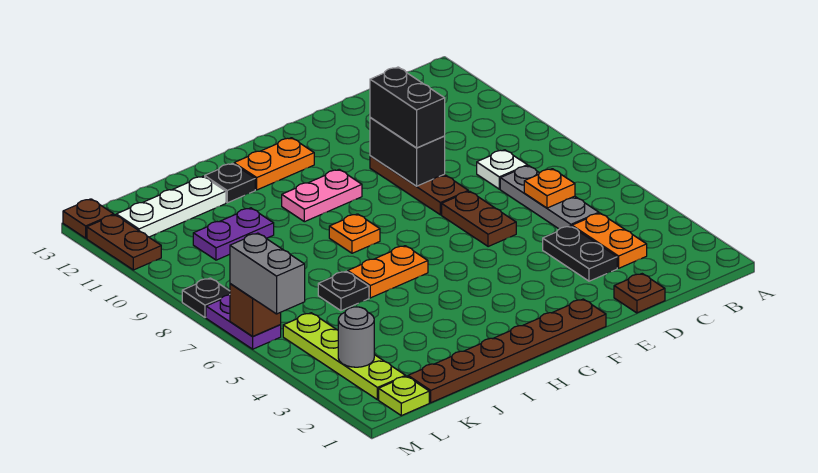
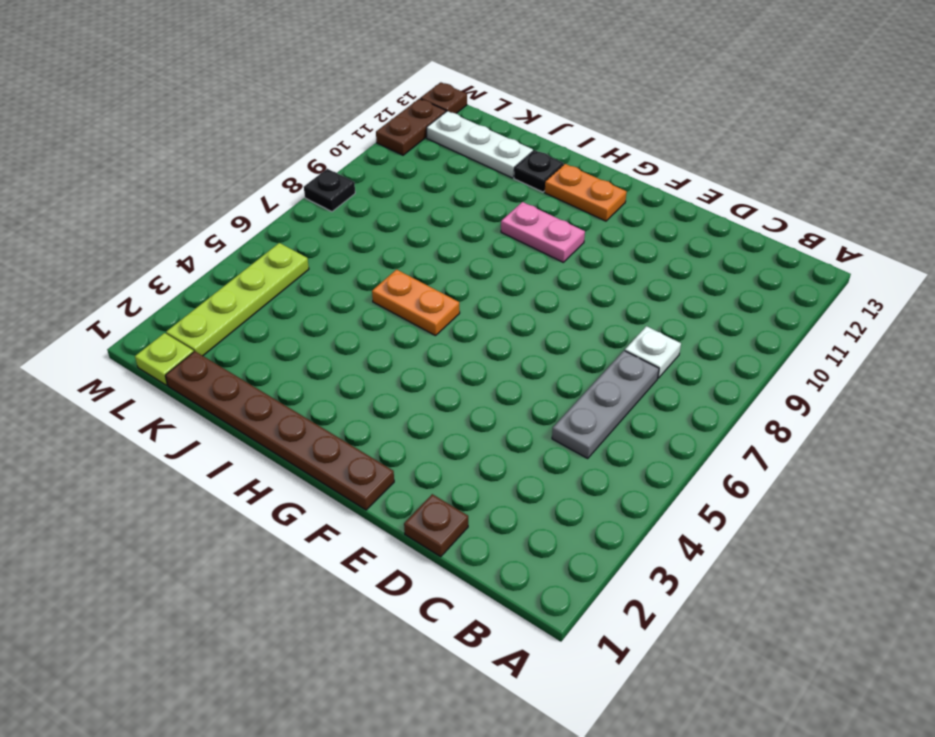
none -> orange plate C3:C4 level 1
none -> black plate D3:D4 level 1
none -> brown plate E6:E7 level 1

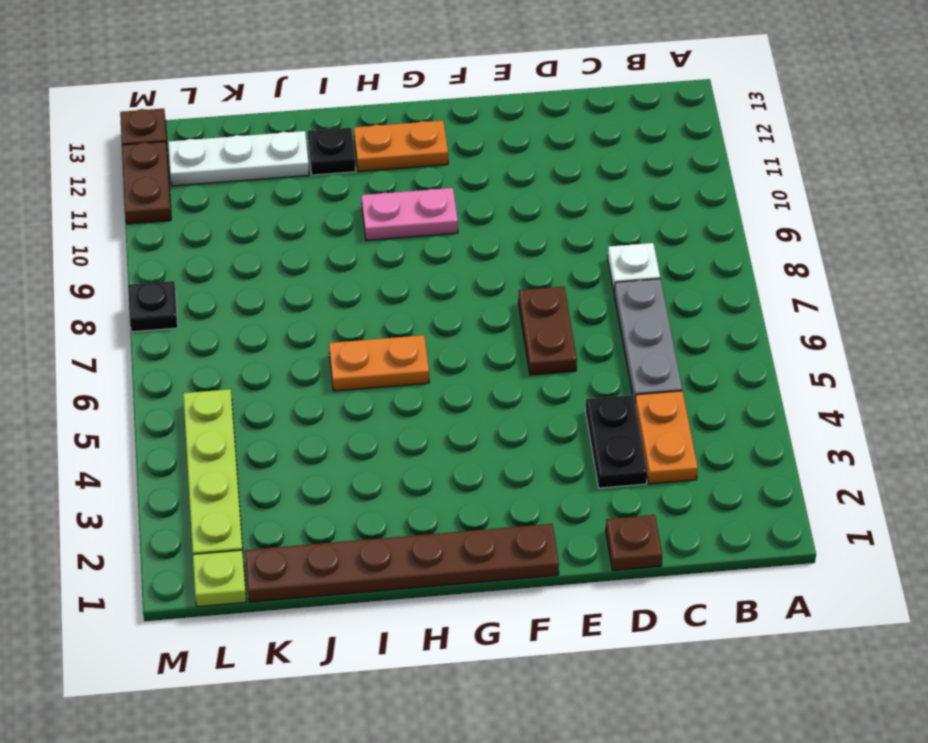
none -> brown plate E8:E10 level 1
none -> orange plate H8 level 1
none -> black plate J6 level 1

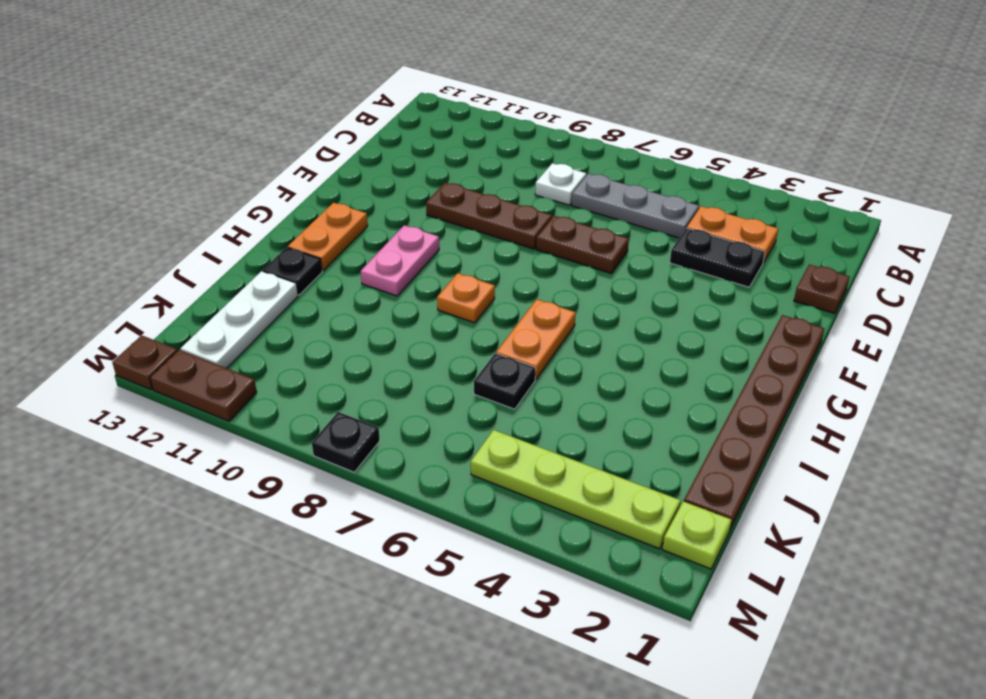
none -> purple plate J10:K10 level 1
none -> purple plate M6:M7 level 1
none -> orange plate C6 level 2

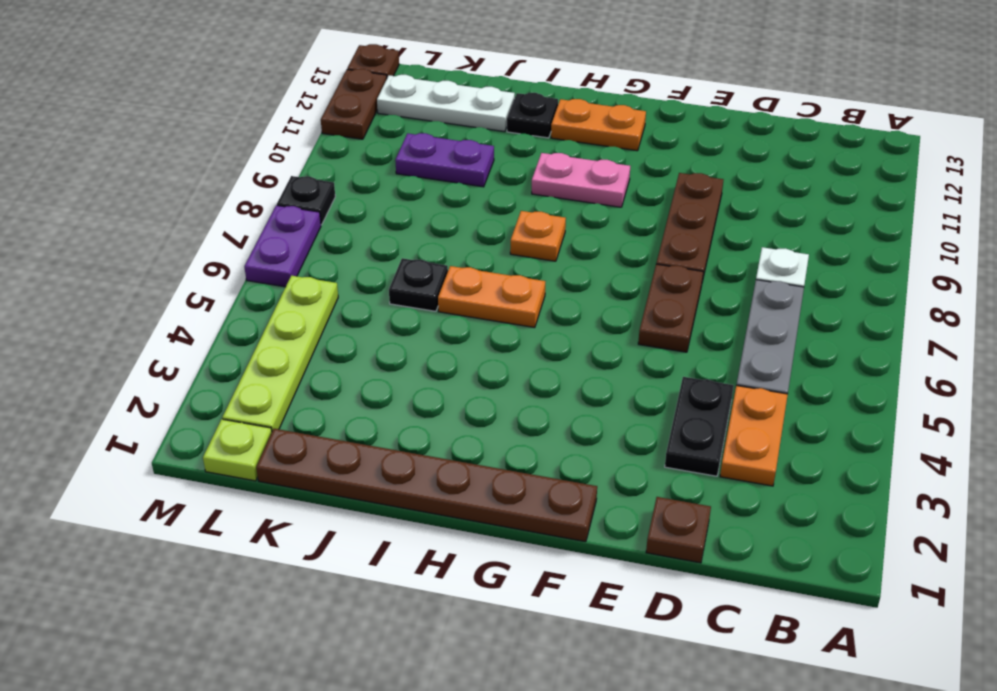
none -> orange plate C6 level 2
none -> black brick E9:E10 level 2
none -> grey round brick L3 level 2

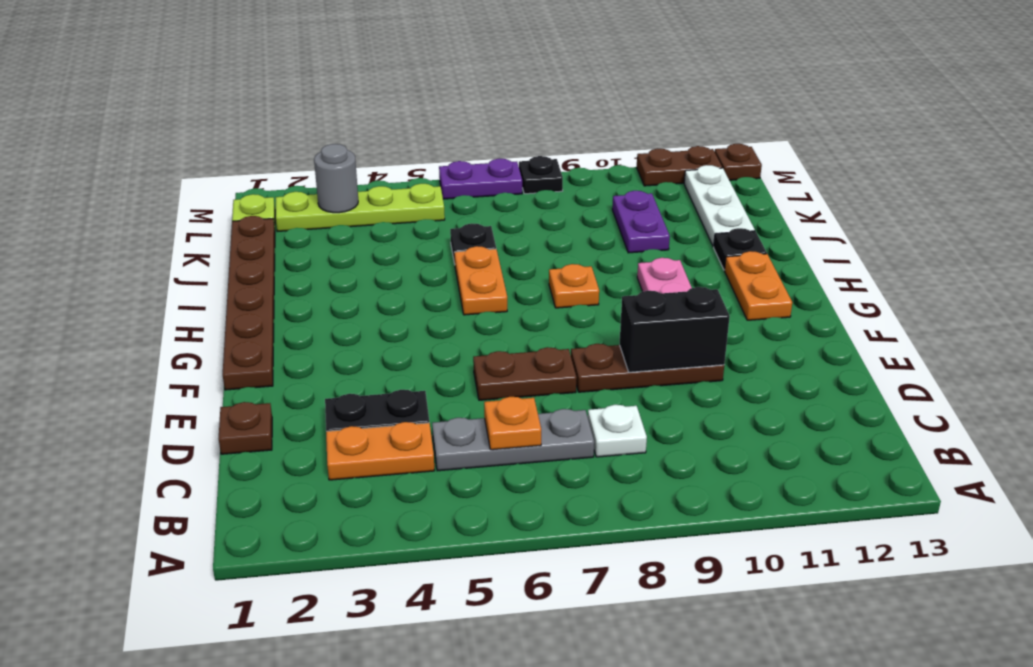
none -> brown brick M6 level 2
none -> black brick E9:E10 level 3
none -> grey brick M5:M6 level 3

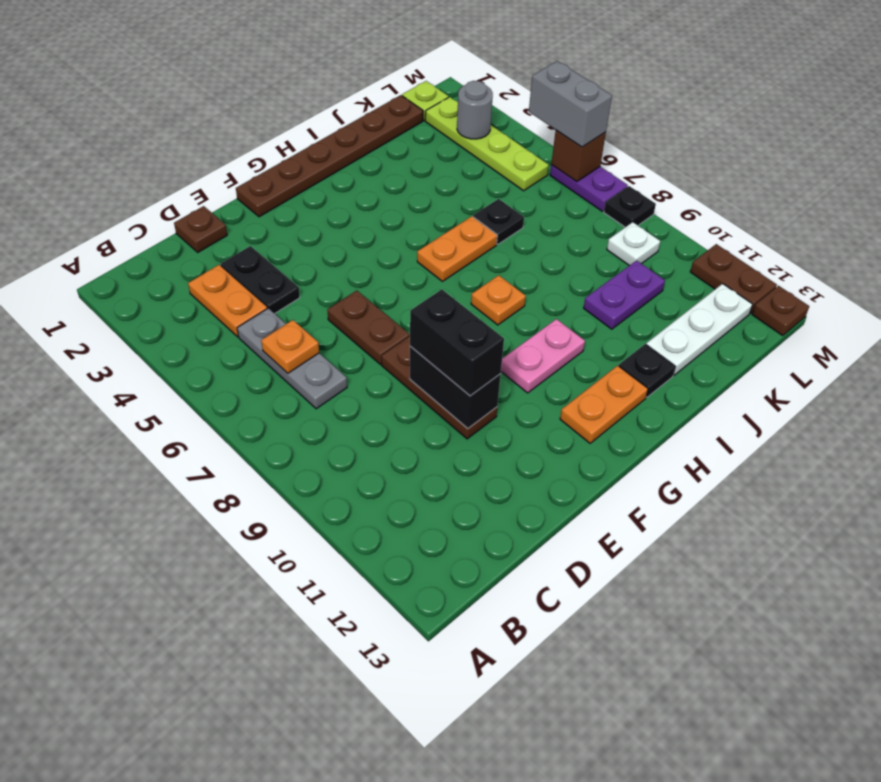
white plate L9 level 1 -> white plate C8 level 1

